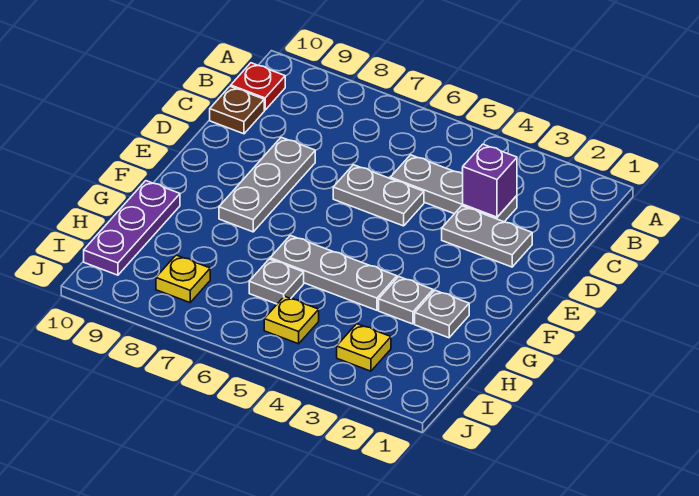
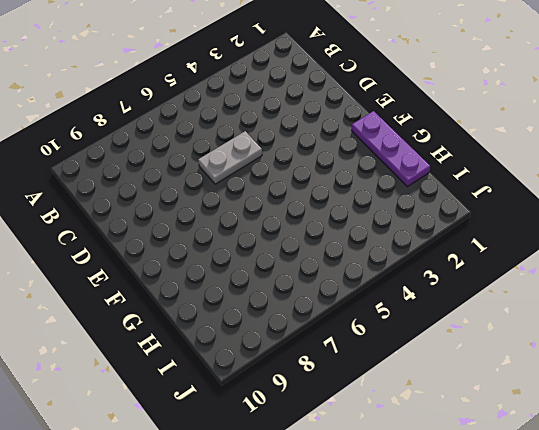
purple plate F1:H1 level 1 -> purple plate G10:I10 level 1
none -> red plate B10 level 1
none -> grey plate C3:C5 level 1
none -> brown plate C10 level 1

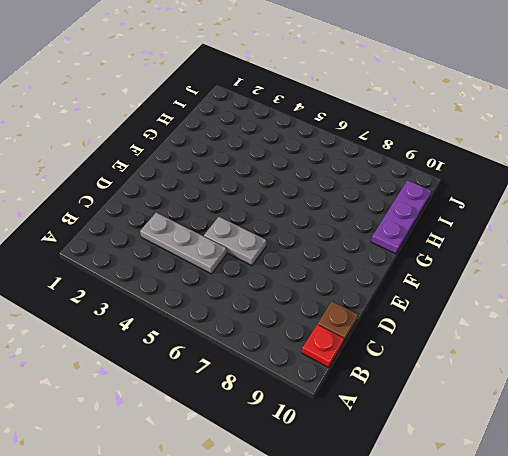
none -> grey plate D2:D3 level 1
none -> grey plate D8:F8 level 1
none -> grey plate G2 level 1

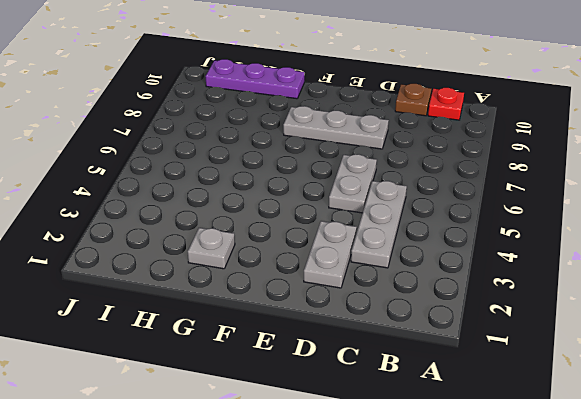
none -> grey plate G3 level 1
none -> grey plate G4:G6 level 1
none -> grey plate H6 level 1

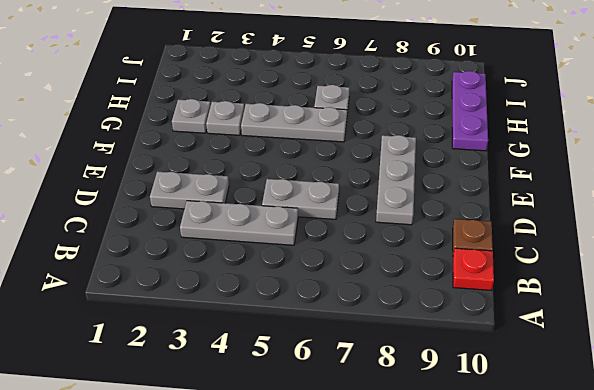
none -> yellow plate I3 level 1
none -> yellow plate I5 level 1
none -> yellow plate I8 level 1

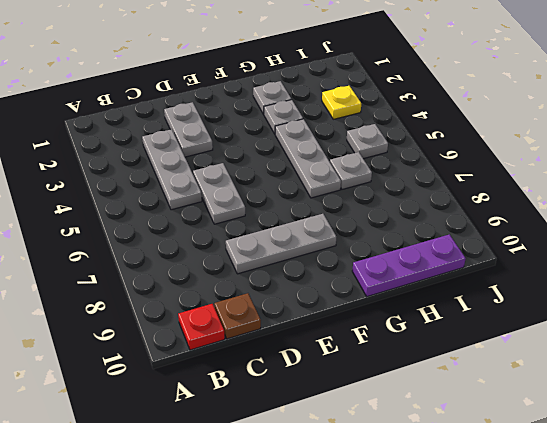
grey plate I5 level 1 -> yellow plate I5 level 1
none -> yellow plate I8 level 1
none -> purple brick C3 level 2

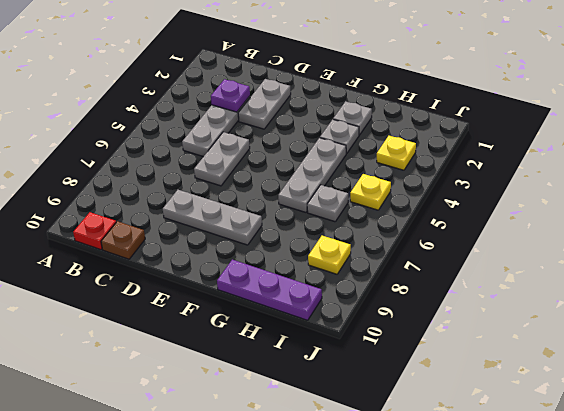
purple plate C3 level 2 -> purple brick C3 level 2

